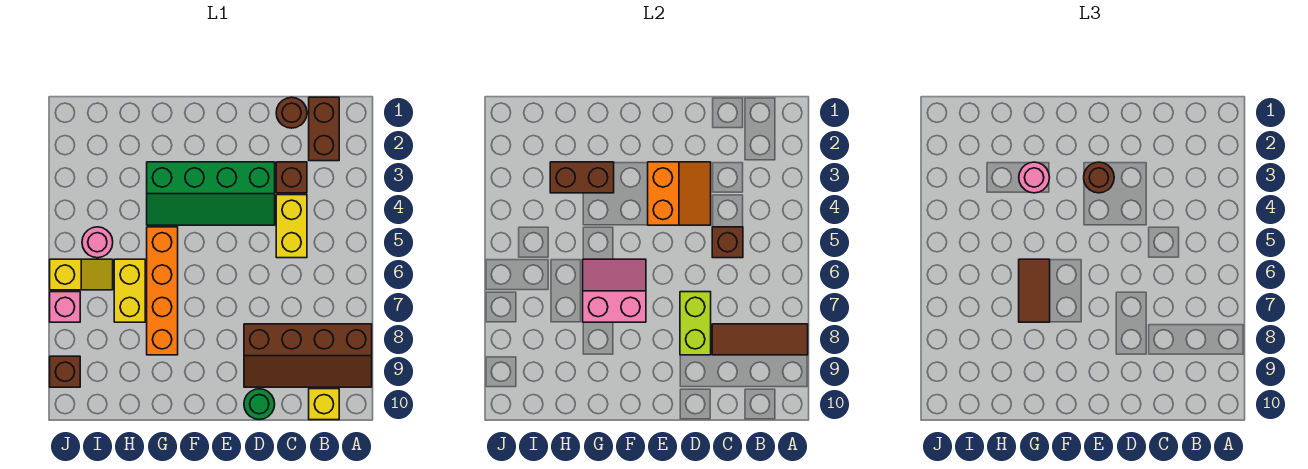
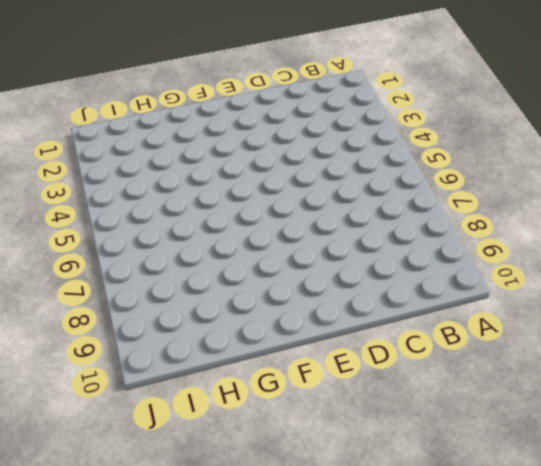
none -> brown slope A8:D9 level 1 top 8
none -> brown brick B1:B2 level 1
none -> yellow brick B10 level 1

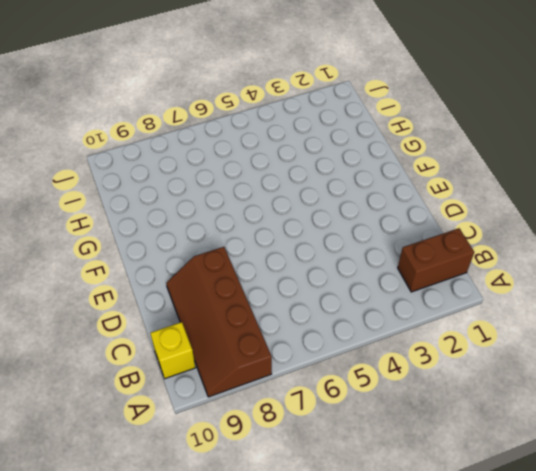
none -> brown round brick C1 level 1
none -> brown brick C3 level 1
none -> yellow brick C4:C5 level 1

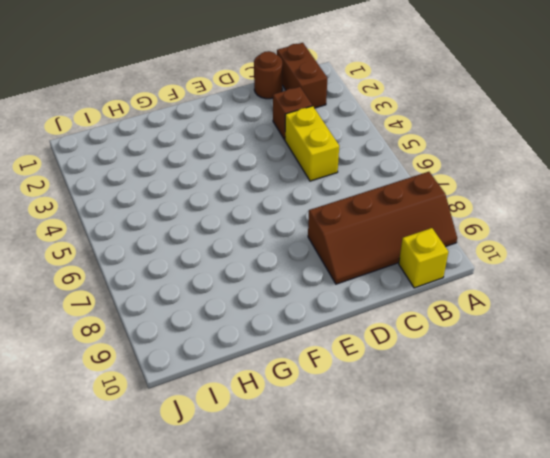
none -> green slope D3:G4 level 1 top 3
none -> green round brick D10 level 1
none -> orange brick G5:G8 level 1

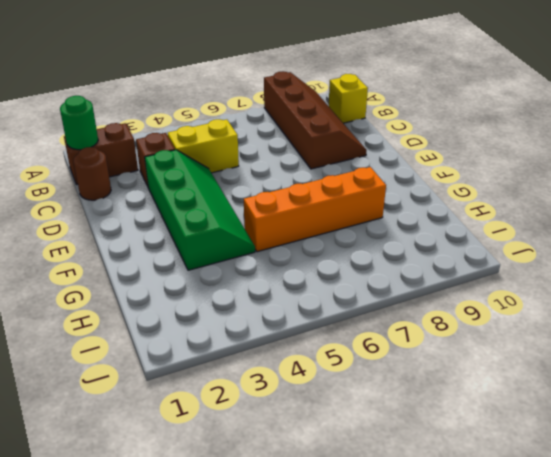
green round brick B1 level 2 -> green round brick D10 level 1
none -> yellow brick H6:H7 level 1
none -> pink round brick I5 level 1
none -> yellow slope I6:J6 level 1 top J

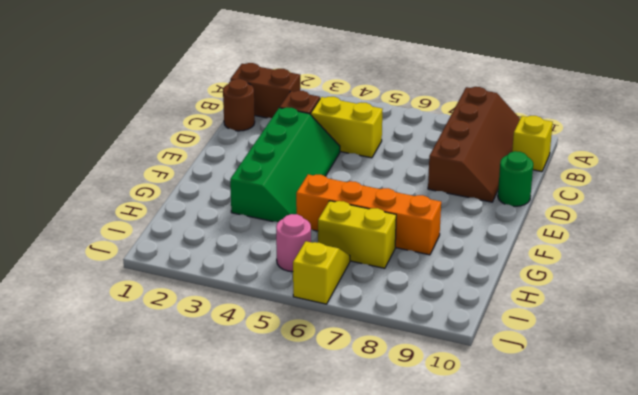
none -> pink brick J7 level 1
none -> brown brick J9 level 1
none -> brown tile A8:C8 level 2

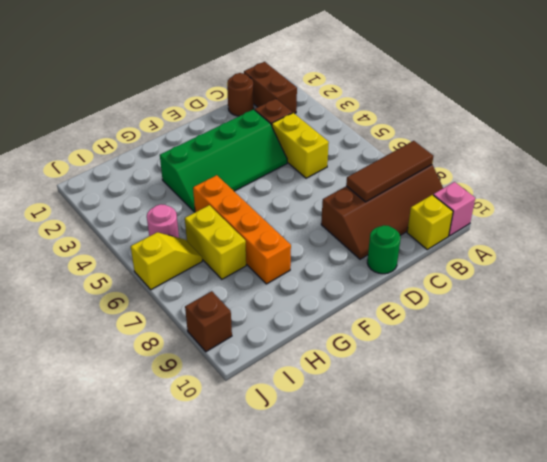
pink brick A10 level 1 -> pink brick J7 level 1
none -> brown brick C5 level 2
none -> orange slope D3:E4 level 2 top E
none -> lime brick D7:D8 level 2

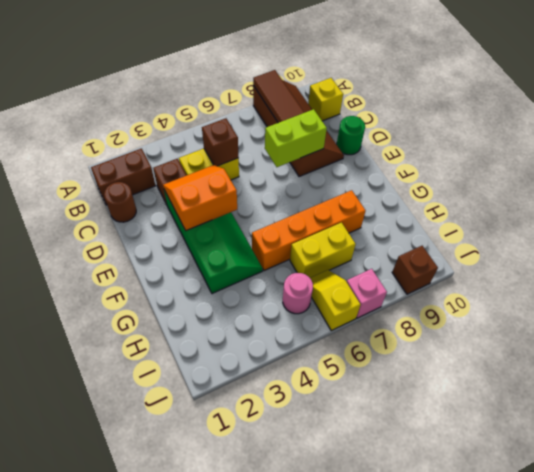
none -> pink slope F6:G7 level 2 top 7
none -> brown brick G3:H3 level 2
none -> brown round brick E3 level 3

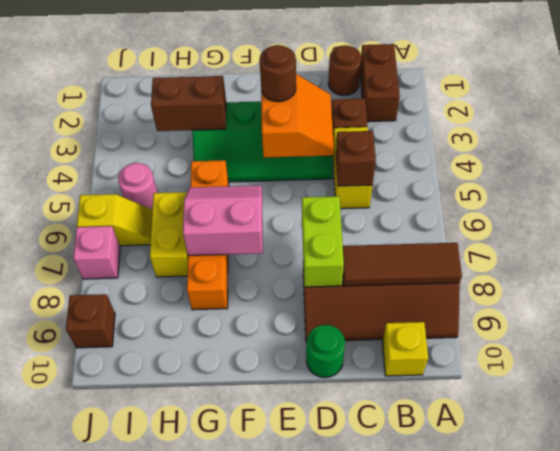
none -> pink round brick G3 level 3
none -> brown tile G6:G7 level 3

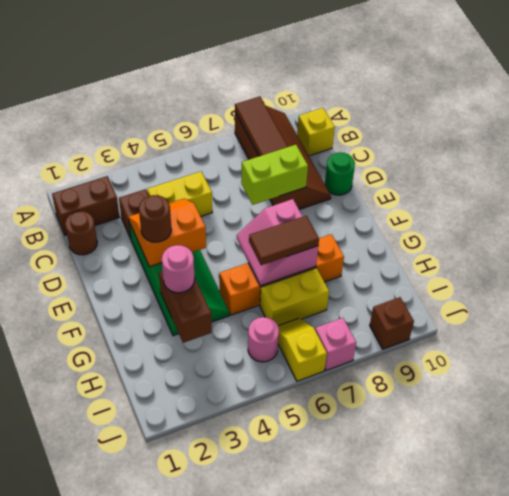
none -> brown brick C5 level 2

